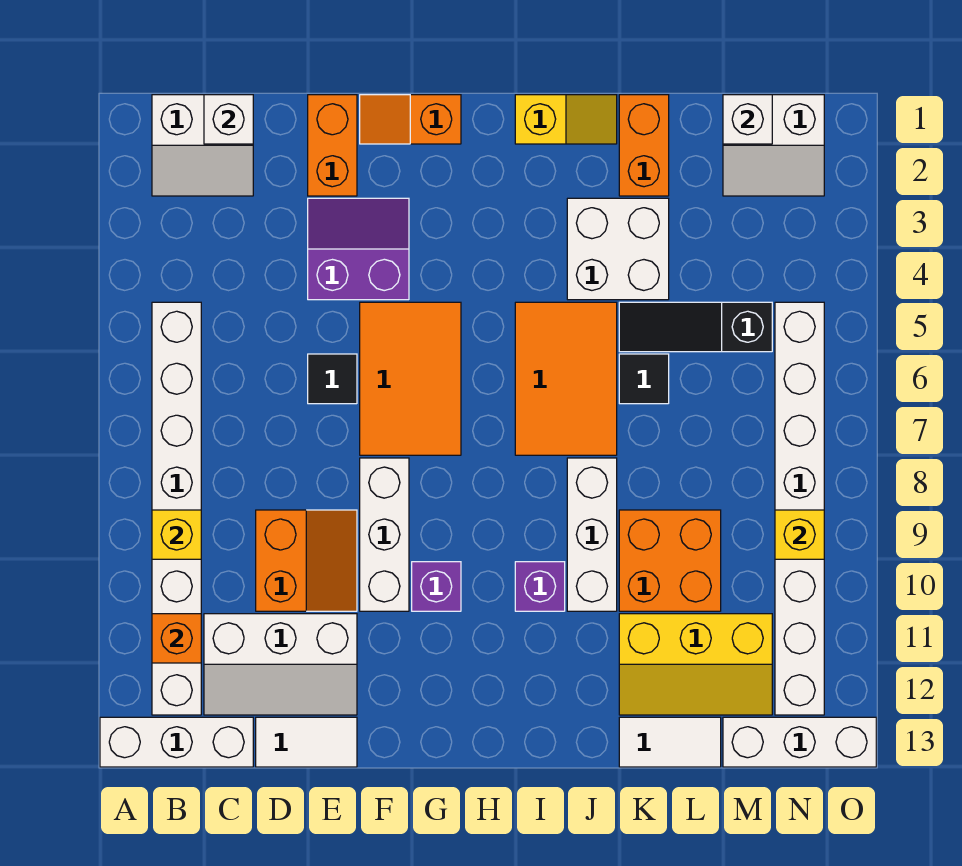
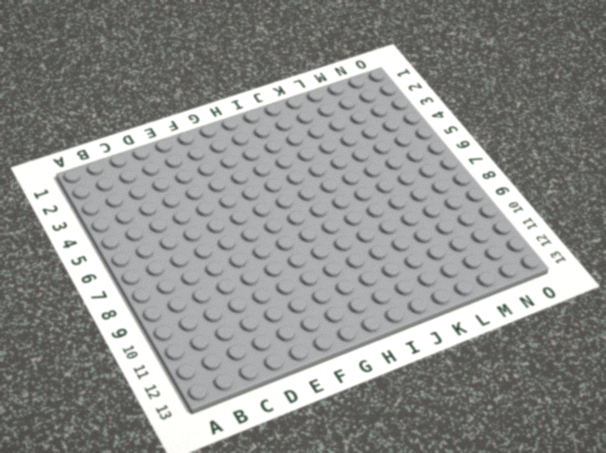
none -> white brick A13:C13 level 1
none -> white slope B1:C2 level 1 top 1
none -> white brick B5:B12 level 1
none -> white slope C11:E12 level 1 top 11

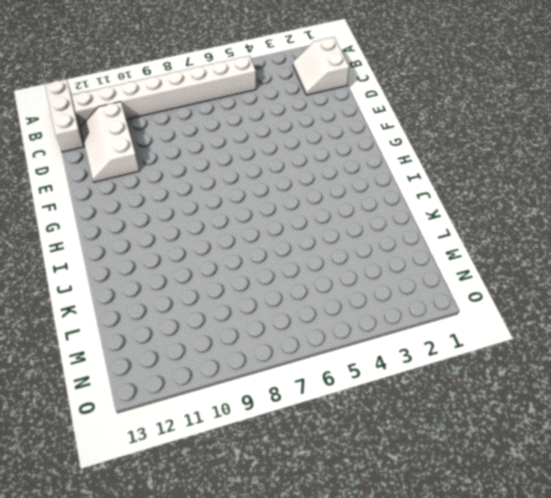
none -> orange slope D9:E10 level 1 top D
none -> white tile D13:E13 level 1
none -> orange brick E1:E2 level 1
none -> purple slope E3:F4 level 1 top 4

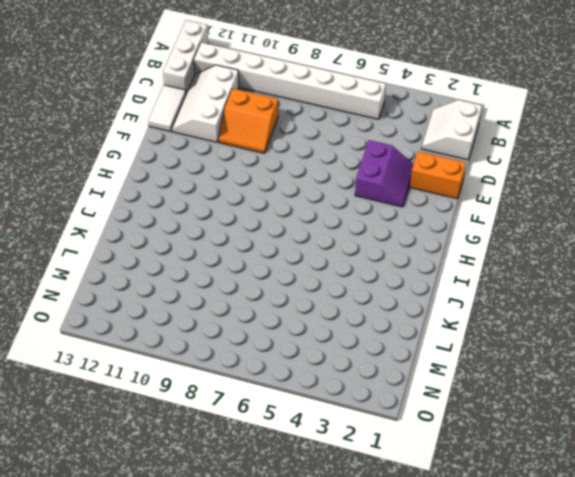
none -> black tile E6 level 1
none -> orange slope F1:G1 level 1 top G
none -> orange tile F5:G7 level 1
none -> white brick F8:F10 level 1

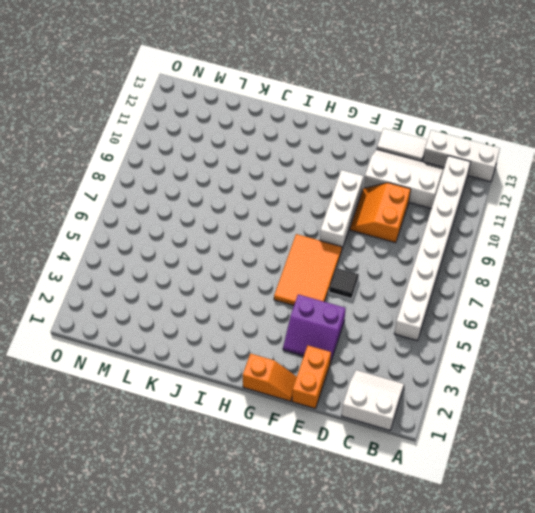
none -> purple brick G10 level 1
none -> yellow slope I1:J1 level 1 top I
none -> orange tile I5:J7 level 1
none -> purple brick I10 level 1

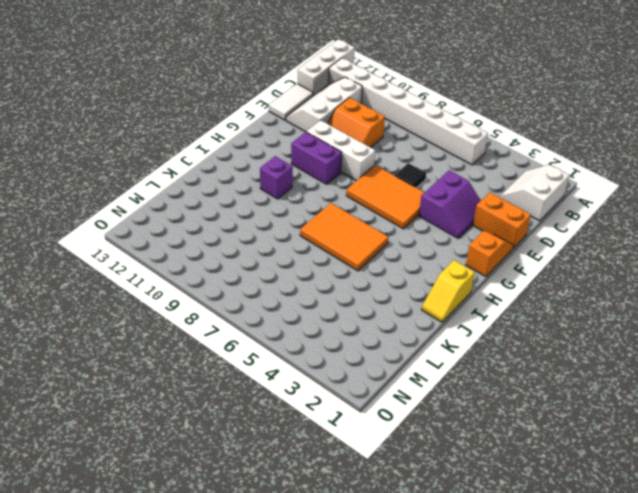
purple brick G9:G10 level 1 -> purple brick G10 level 1
none -> white brick J3:K4 level 1
none -> white brick J8:J10 level 1
none -> orange brick K1:K2 level 1
none -> black slope K5:M5 level 1 top M

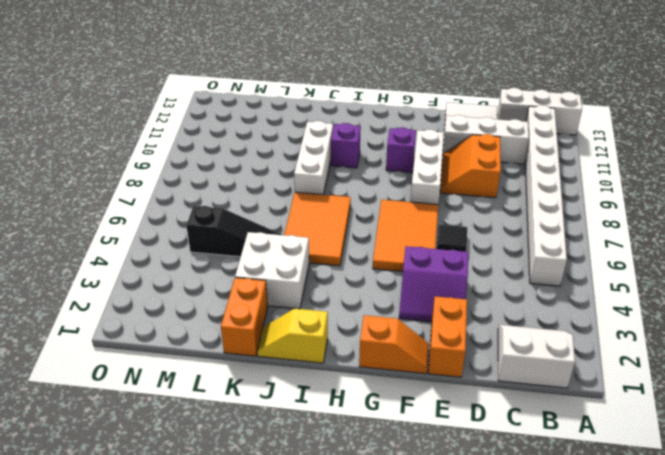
none -> black tile K6 level 1
none -> orange brick K9:L10 level 1
none -> yellow slope K11:M12 level 1 top 11
none -> white tile K13:L13 level 1

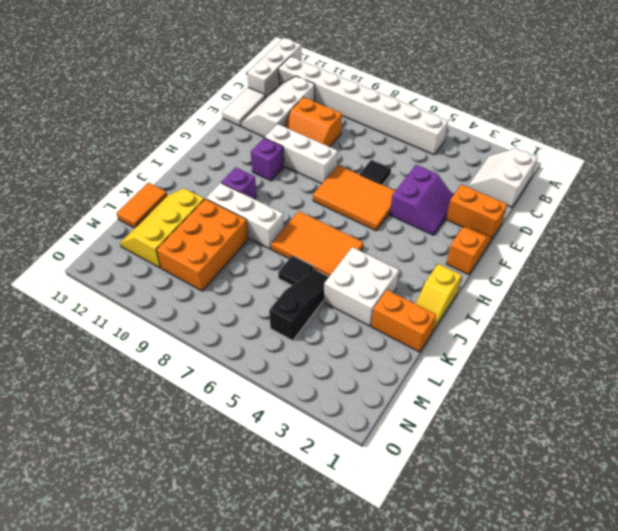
orange brick K9:M10 level 1 -> orange brick K9:L10 level 1
orange tile K13:L13 level 1 -> white tile K13:L13 level 1
none -> white slope M1:N2 level 1 top 1
none -> white brick M13:O13 level 1
none -> white brick N5:N12 level 1
none -> yellow brick B9 level 2

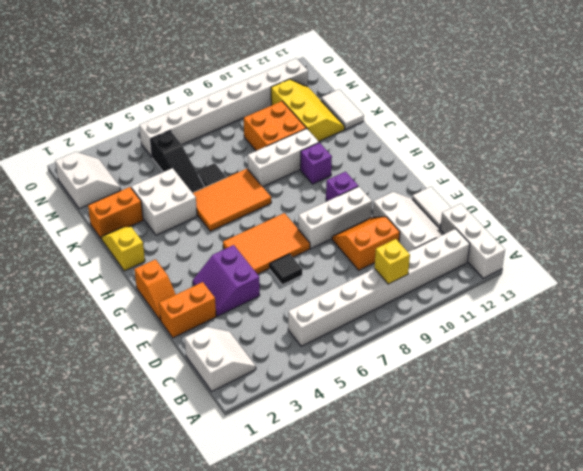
none -> white brick M13:O13 level 1
none -> orange brick B11 level 2
none -> white brick C1 level 2
none -> white brick M1 level 2

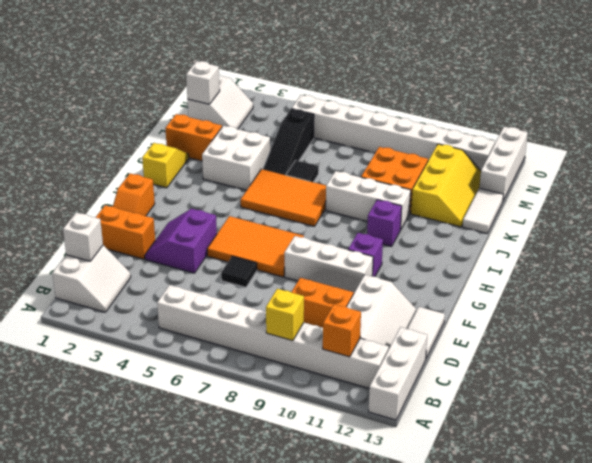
none -> yellow brick N9 level 2

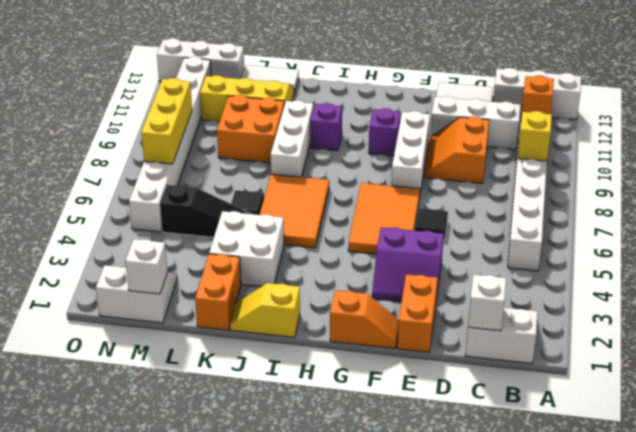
yellow brick N7:N9 level 2 -> yellow brick N9 level 2

